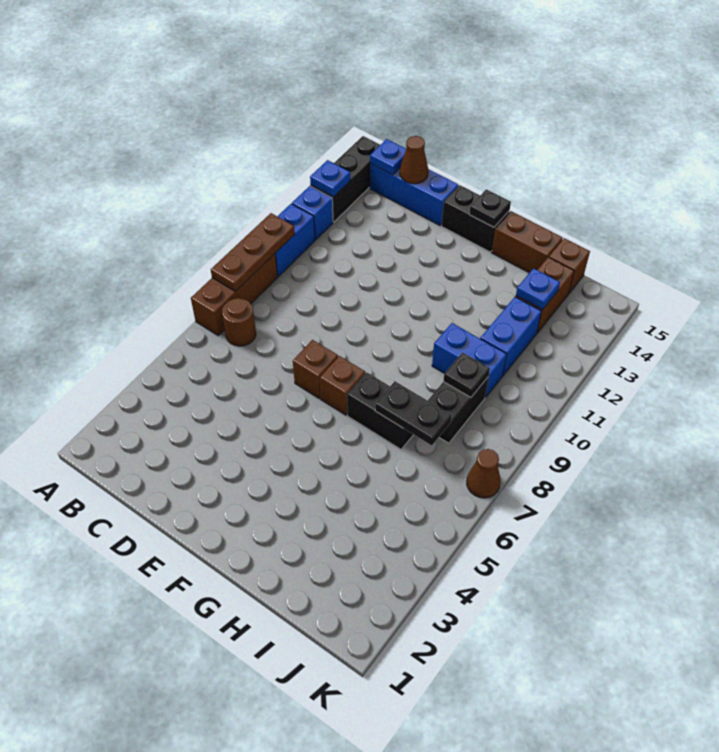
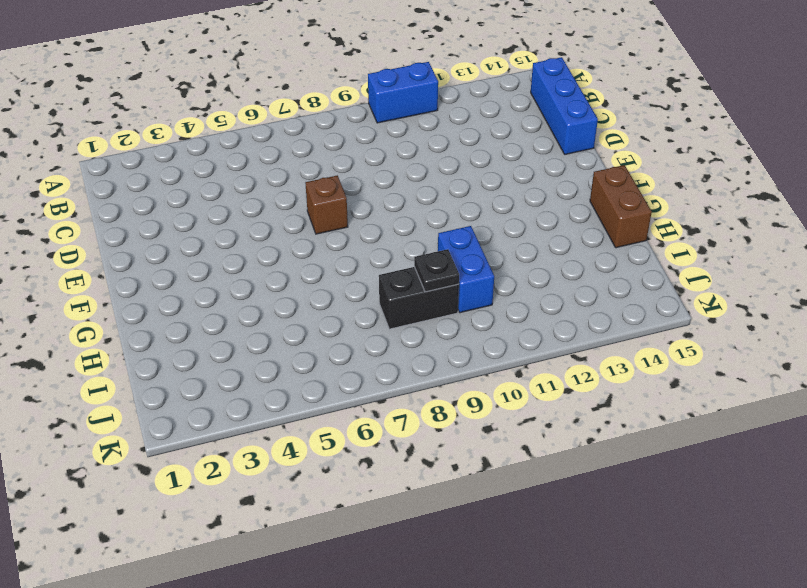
none -> brown brick A7:A9 level 1
none -> blue brick A12 level 1
none -> black brick A13:A15 level 1

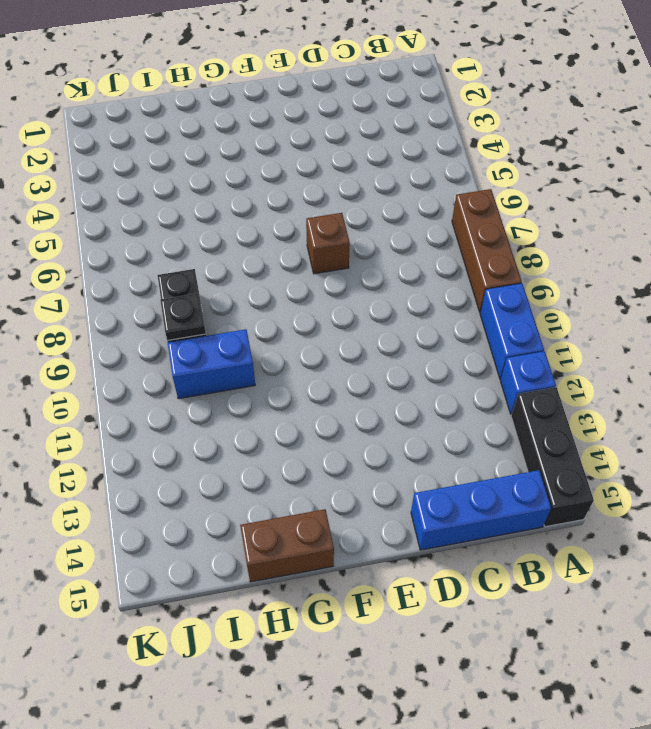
none -> brown round brick B7 level 1
none -> black brick E15:F15 level 1
none -> brown brick F7 level 1

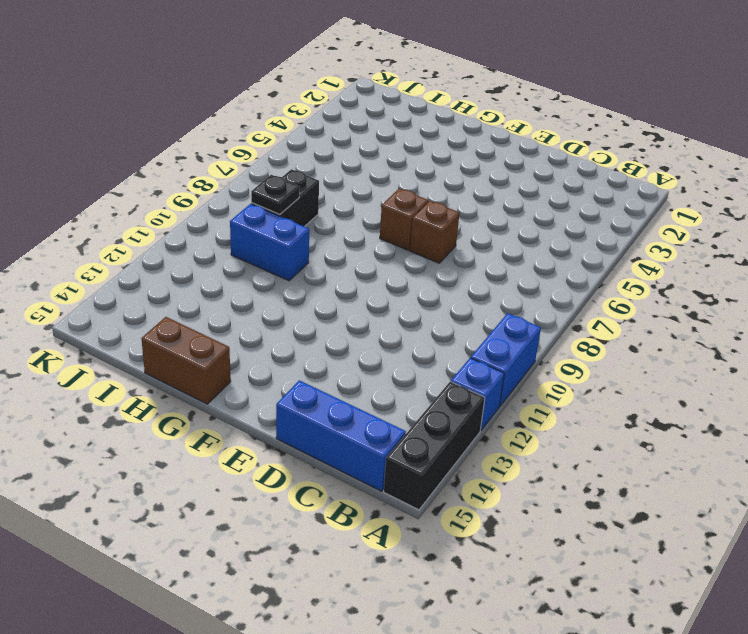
none -> brown brick A7:A9 level 1
none -> brown round brick B7 level 1
none -> black brick E15:F15 level 1

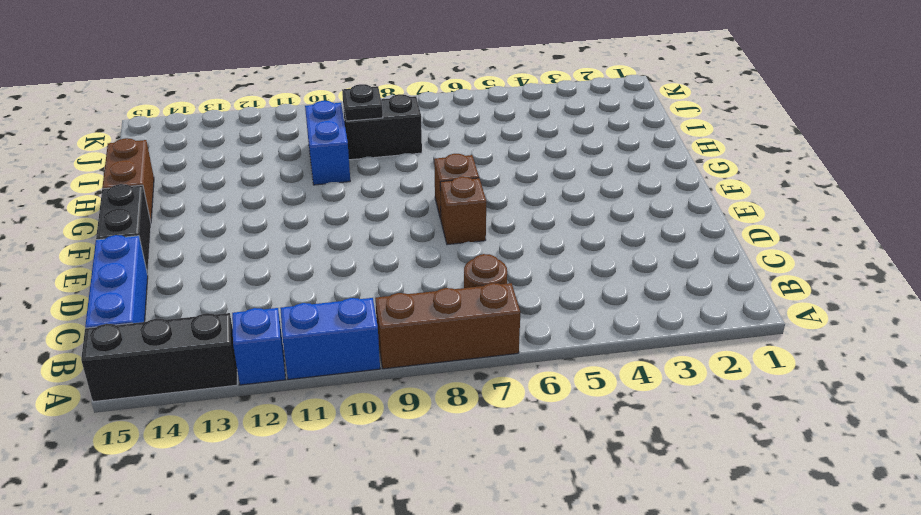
none -> black brick G7:H7 level 1
none -> blue brick I11:I12 level 1
none -> brown brick I13:I14 level 1

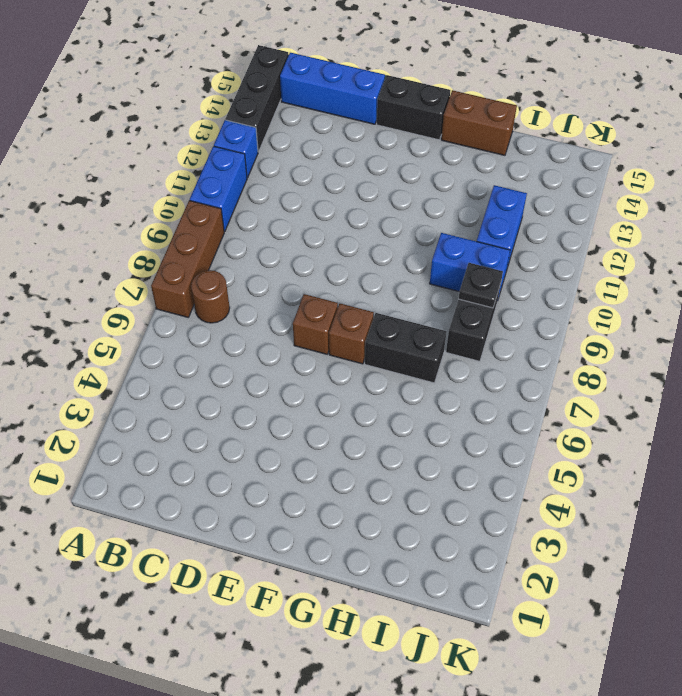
none -> brown brick I13:I14 level 1
none -> brown brick I15 level 1
none -> brown cone K7 level 1

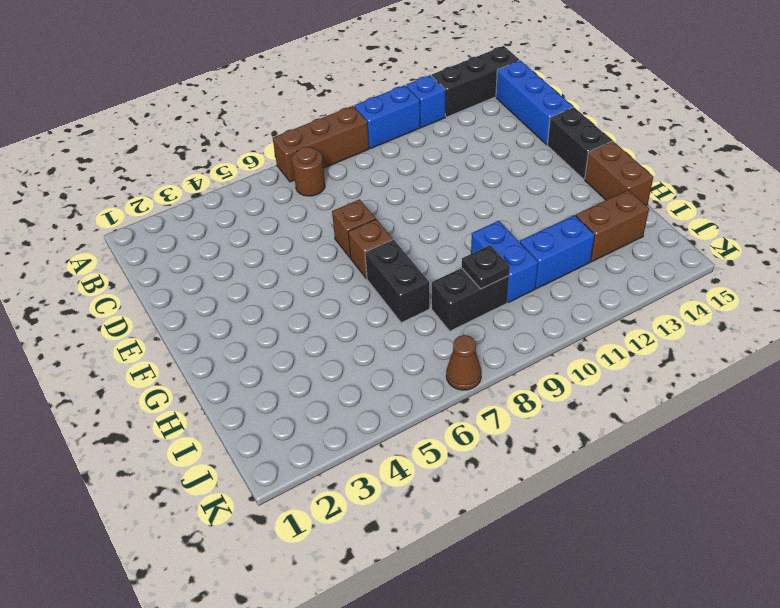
none -> brown brick I15 level 1
none -> brown plate A8:A10 level 2
none -> blue plate A13 level 2

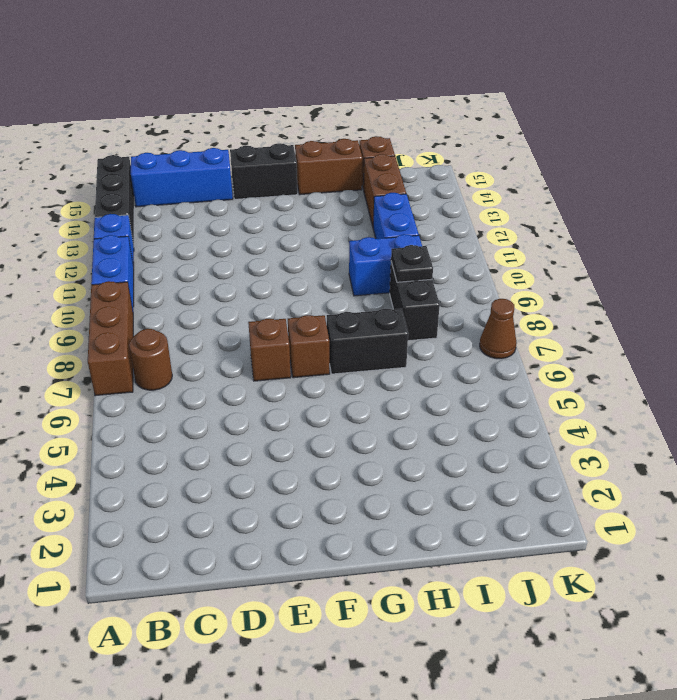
none -> brown plate A8:A10 level 2
none -> blue plate A13 level 2
none -> blue plate B15 level 2

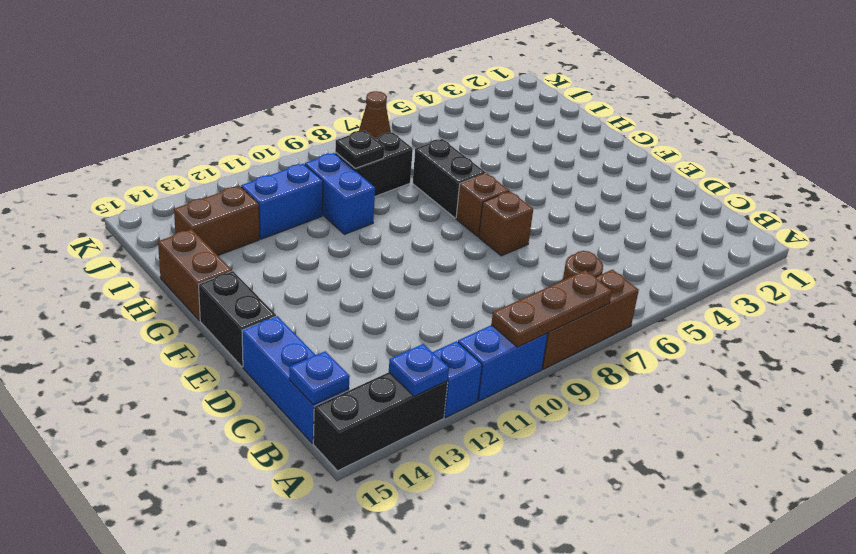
none -> brown brick I15 level 1
none -> brown cone C15 level 2
none -> black plate F15 level 2

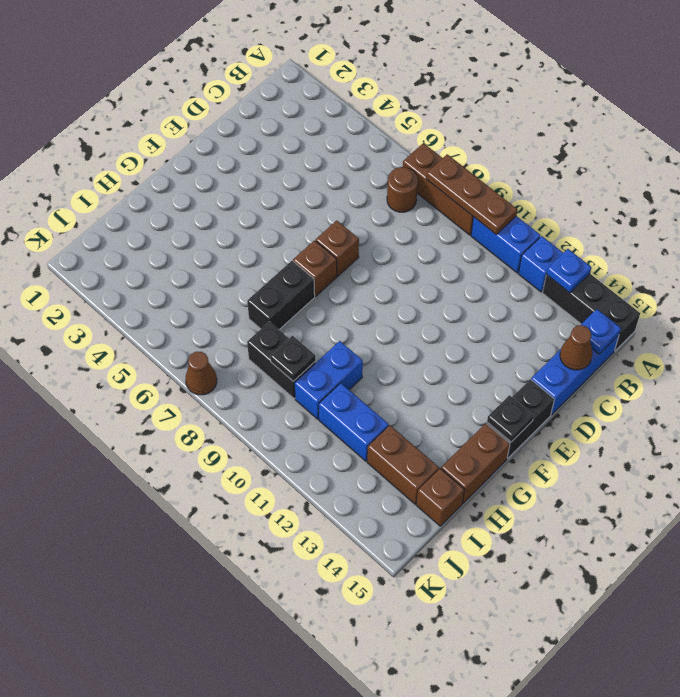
none -> black plate H7:I7 level 2
none -> blue plate I13 level 2

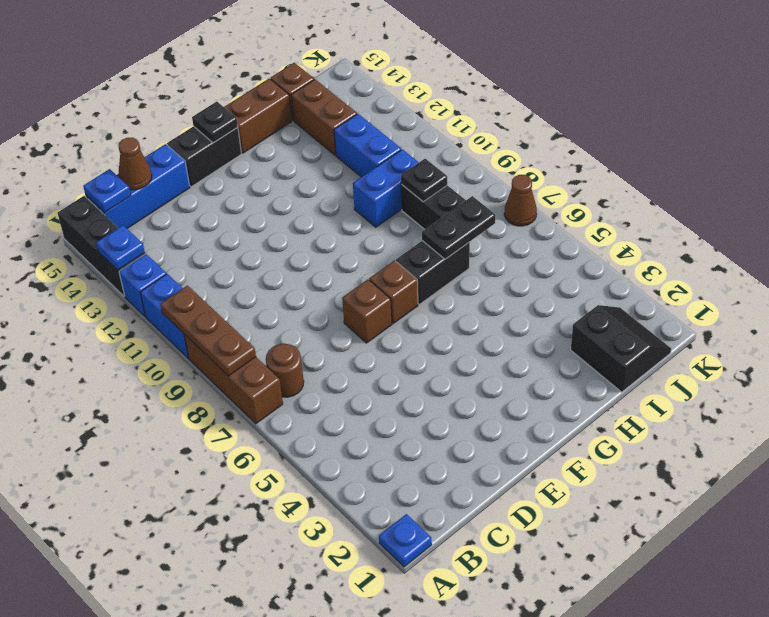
blue plate A1 level 1 -> blue plate I13 level 2
black slope I1:J2 level 1 top I -> none

